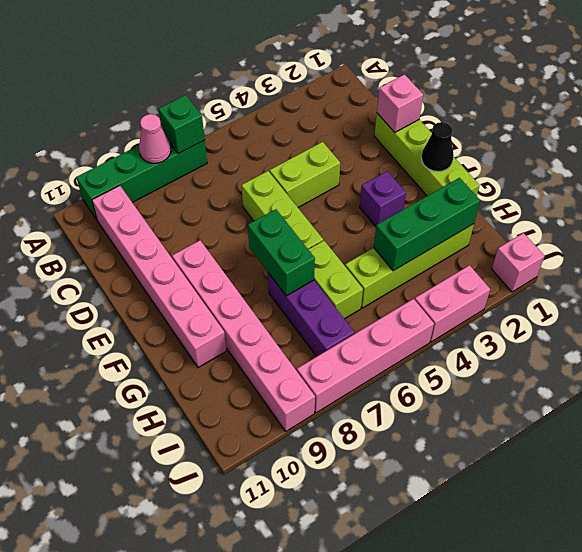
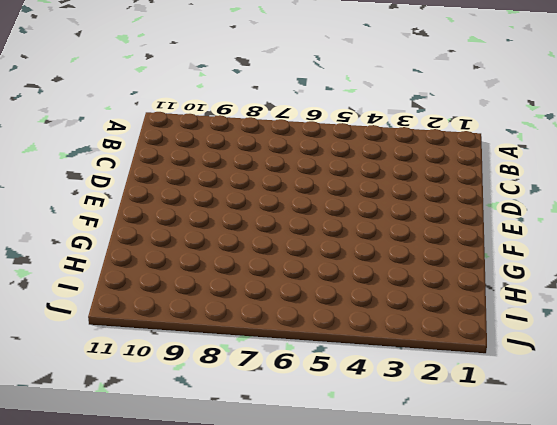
none -> green brick A7:A10 level 1
none -> pink brick B10:G10 level 1
none -> lime brick D1:G1 level 1

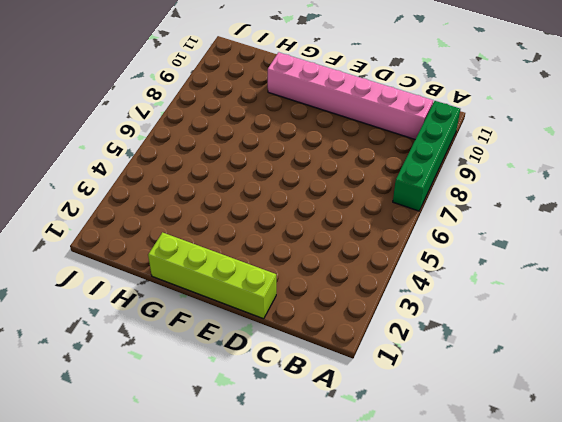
none -> lime brick D4:D5 level 1
none -> lime brick D6:F6 level 1
none -> pink brick E9:J9 level 1

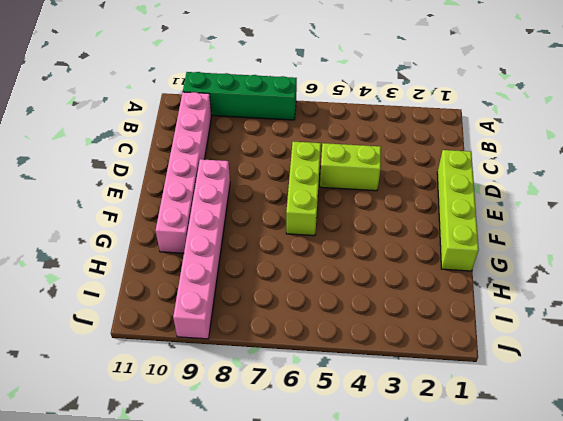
none -> purple brick F3 level 1
none -> lime brick G6:H6 level 1
none -> purple brick G7:I7 level 1

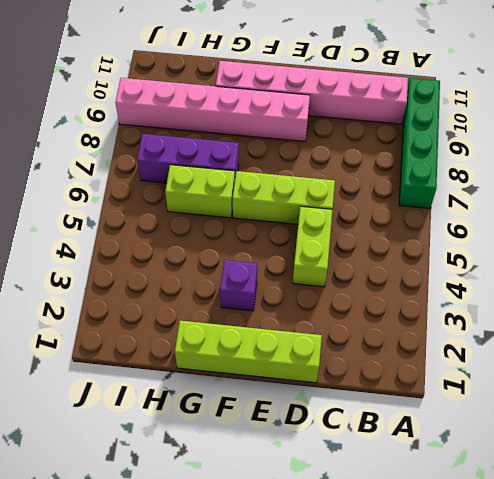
none -> lime brick H2:H5 level 1
none -> pink brick J1 level 1
none -> pink brick J3:J4 level 1

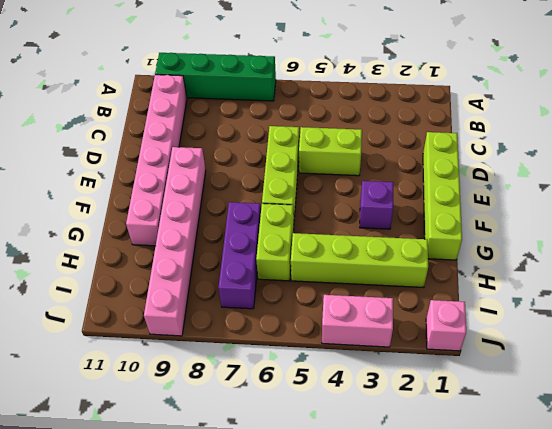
none -> pink brick J5:J8 level 1
none -> green brick A7 level 2
none -> pink cone A8 level 2

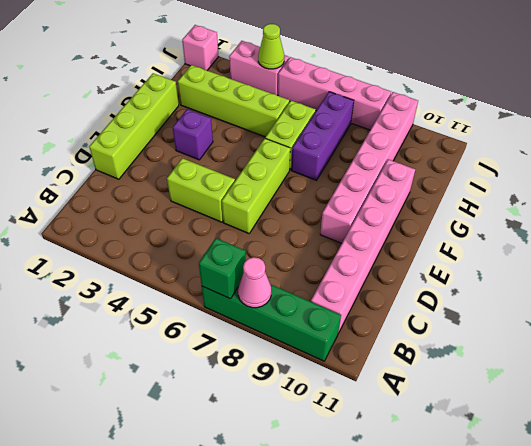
lime cone J4 level 2 -> none
none -> pink brick D1 level 2
none -> black cone F1 level 2
none -> green brick F7:G7 level 2

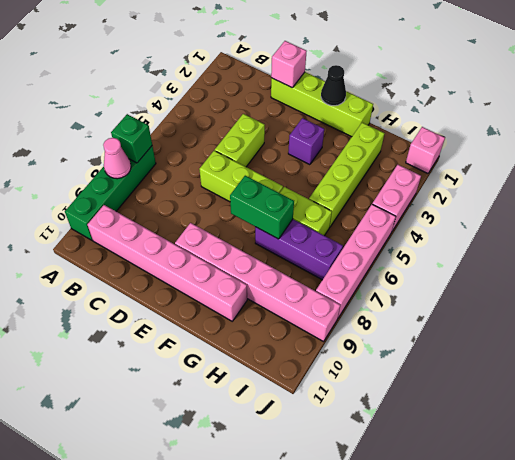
none -> green brick H2:H4 level 2

